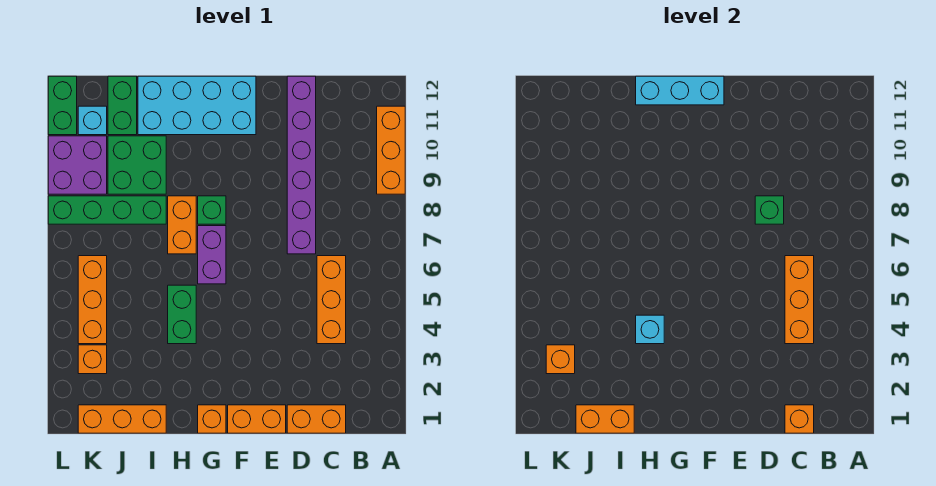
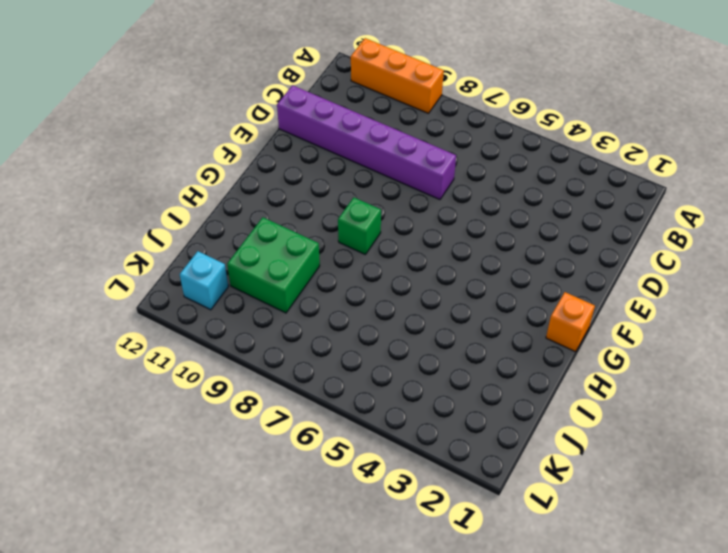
none -> orange brick C1:D1 level 1
none -> orange brick C4:C6 level 1
none -> orange brick E1:F1 level 1

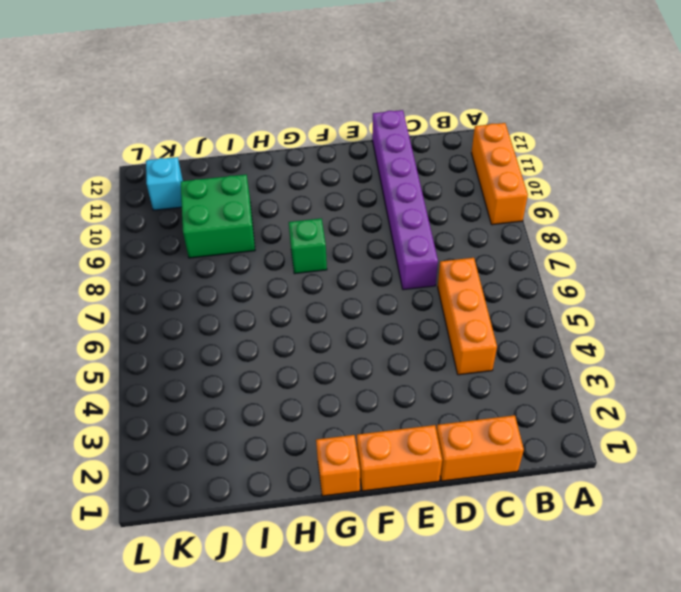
none -> cyan brick F11:I12 level 1
none -> purple brick G6:G7 level 1
none -> green brick H4:H5 level 1

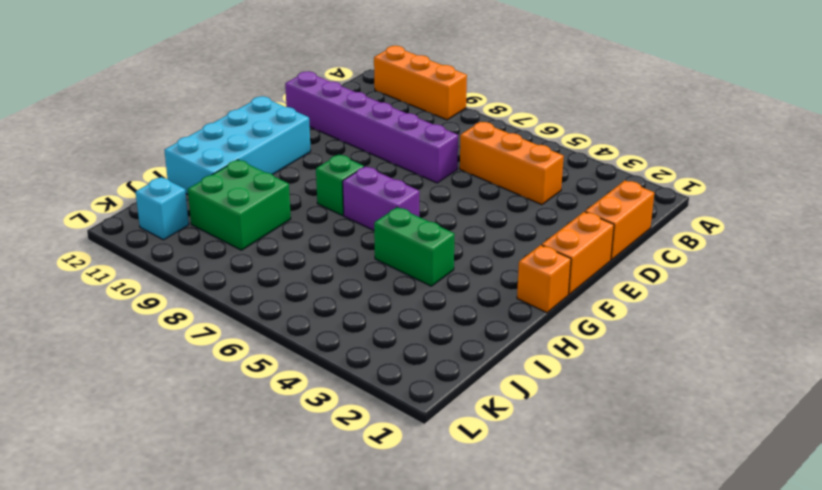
none -> orange brick H7:H8 level 1
none -> orange brick I1:K1 level 1
none -> green brick I8:L8 level 1

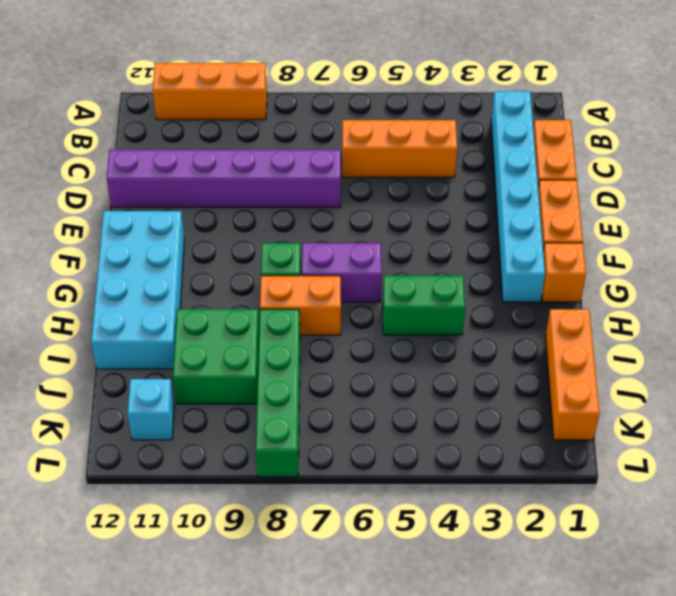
cyan brick B2:G2 level 1 -> none
none -> green brick J11:J12 level 1
none -> orange brick K3 level 1
none -> orange brick K4:K6 level 1

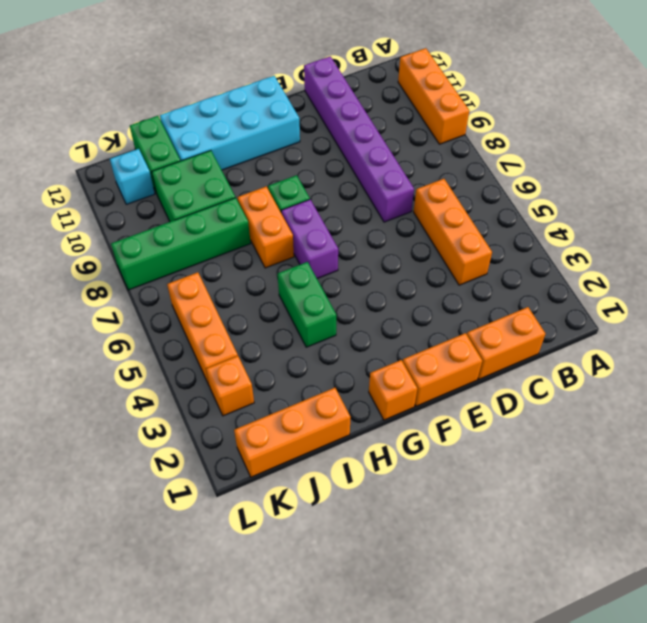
none -> purple brick K9:L10 level 1
none -> green brick L11:L12 level 1
none -> orange brick C1 level 2

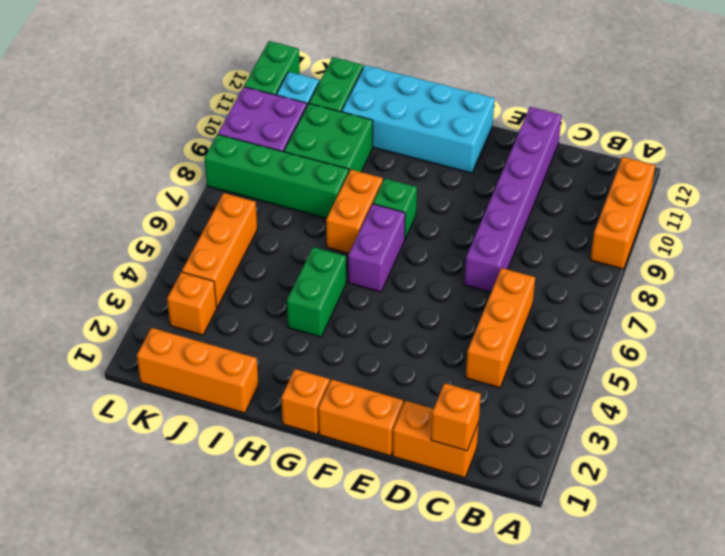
none -> orange brick C4:C6 level 2
none -> green brick D8 level 2
none -> cyan brick F12:H12 level 2

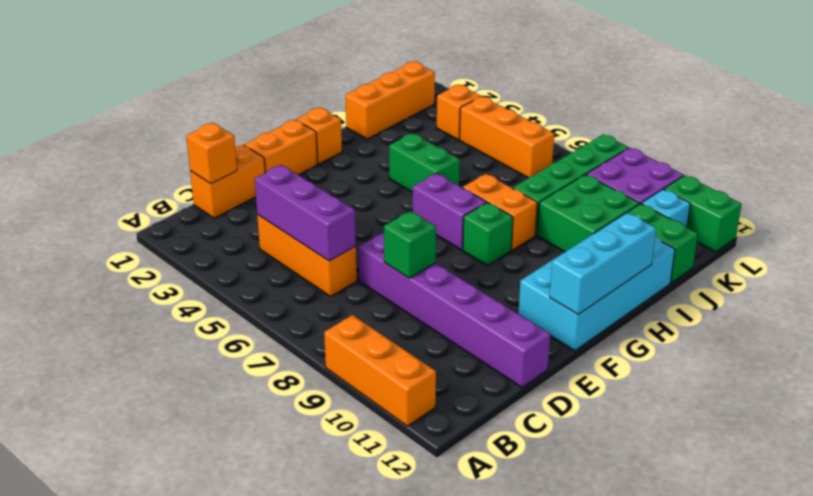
purple brick C4:C6 level 2 -> orange brick C4:C6 level 2
none -> cyan brick H4 level 2
none -> orange brick I1:J1 level 2
none -> orange brick K3 level 2

